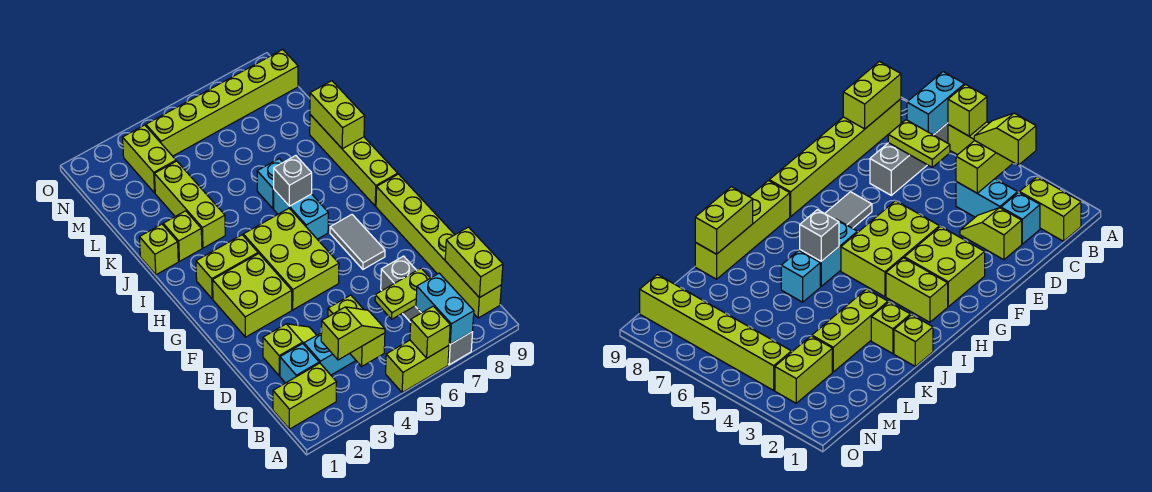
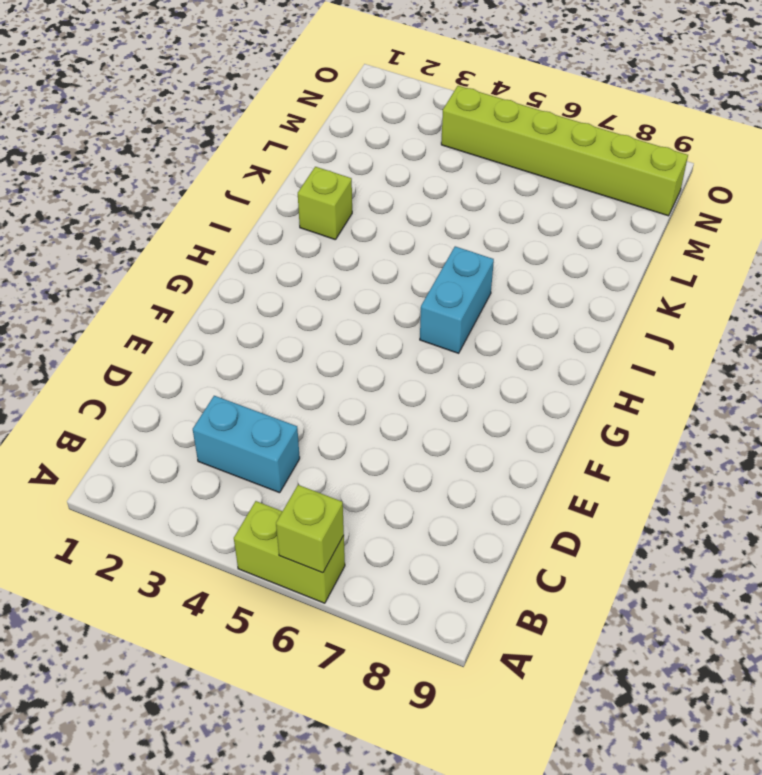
none -> grey brick A7:D7 level 1
none -> lime brick B1:B2 level 1
none -> lime brick B9:G9 level 1

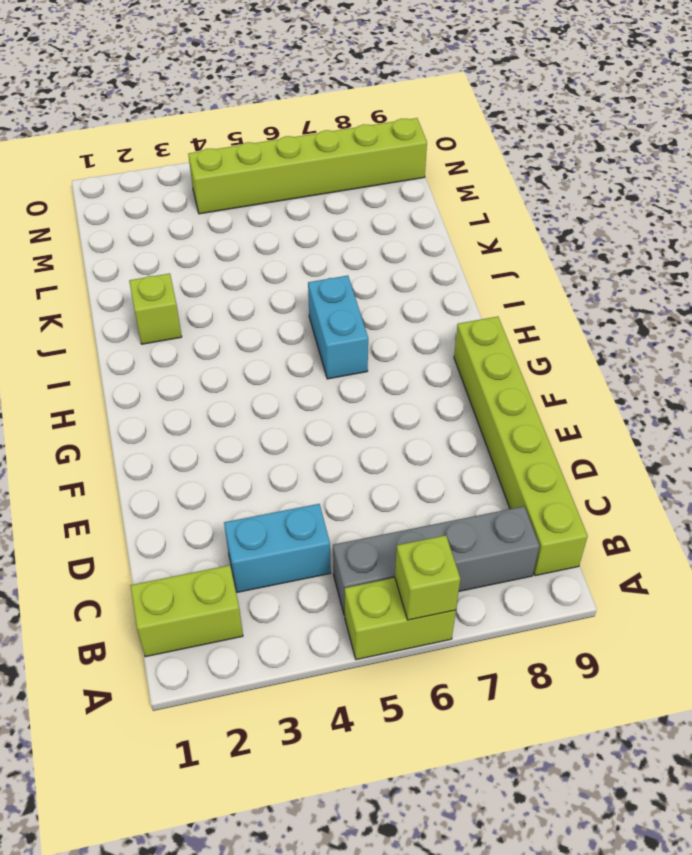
grey brick B5:B8 level 1 -> grey brick A7:D7 level 1
none -> cyan brick C2 level 1
none -> lime slope D2:D3 level 1 top 2
none -> lime brick F2:G3 level 1

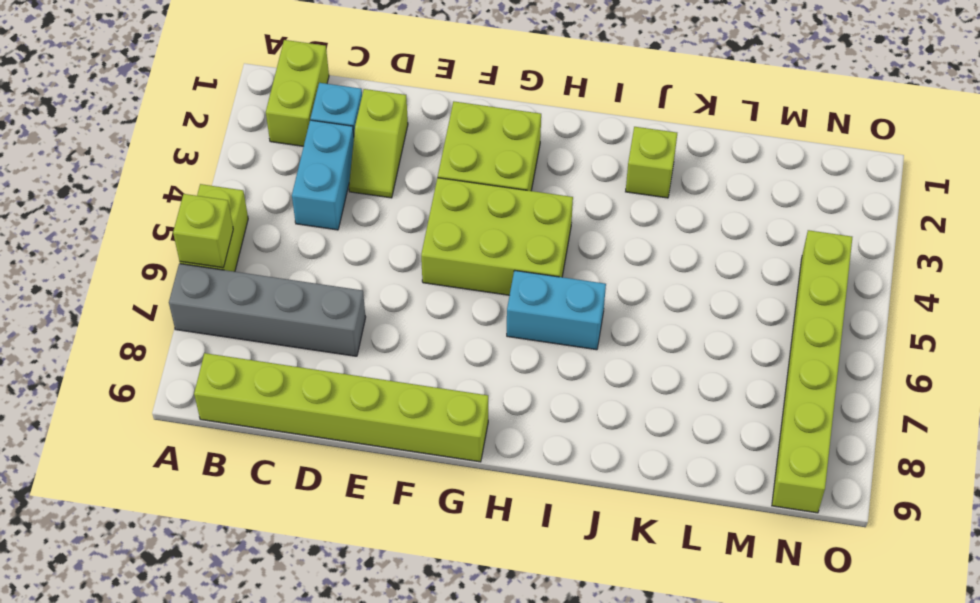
none -> grey tile F7:G7 level 1
none -> lime brick H2:H3 level 1
none -> lime brick H9:K9 level 1

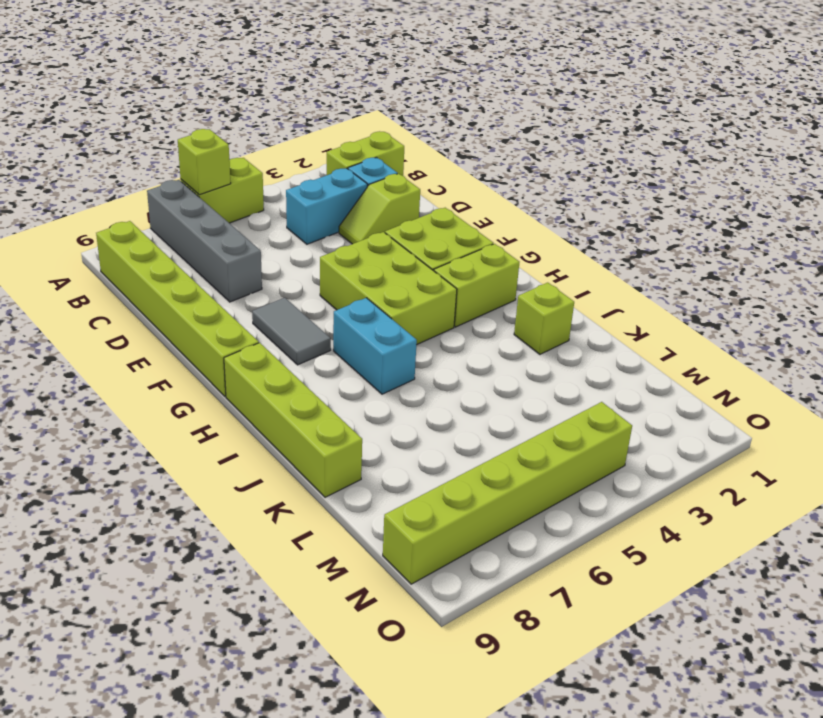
none -> lime brick J1 level 1
none -> lime brick J3:L3 level 1
none -> cyan brick J6 level 1

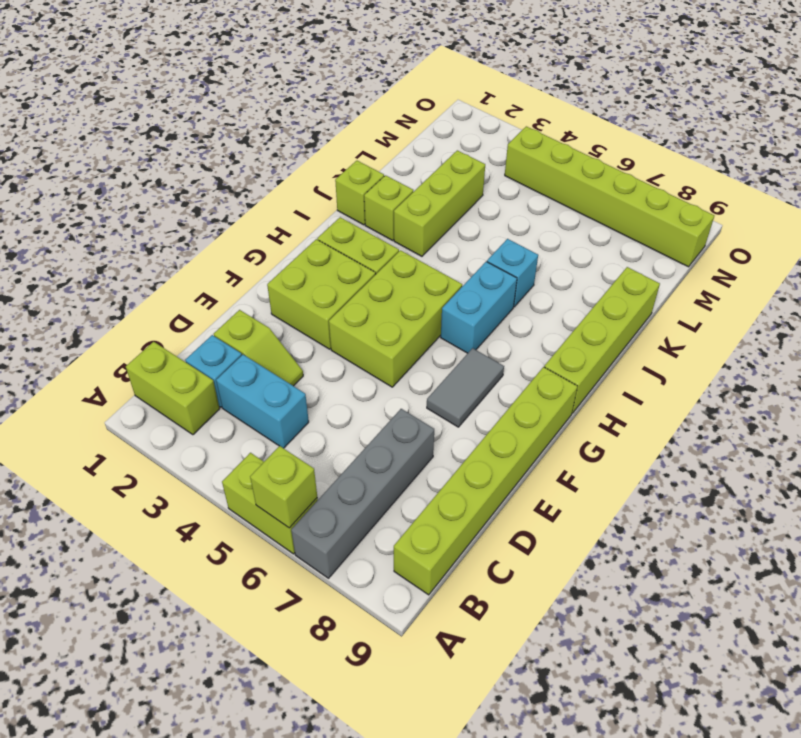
none -> lime brick M3:N3 level 1
none -> cyan brick A7:B7 level 2
none -> lime brick B4:C4 level 2

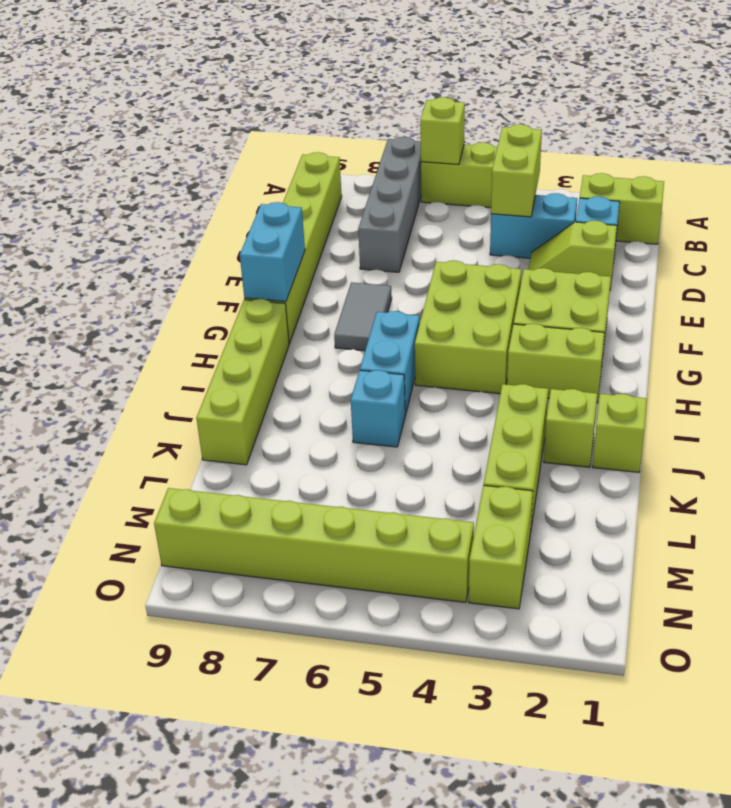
cyan brick F9:G9 level 2 -> cyan brick A7:B7 level 2
none -> lime brick B9:C9 level 2
none -> lime plate C6:C7 level 2
none -> grey brick I6 level 2

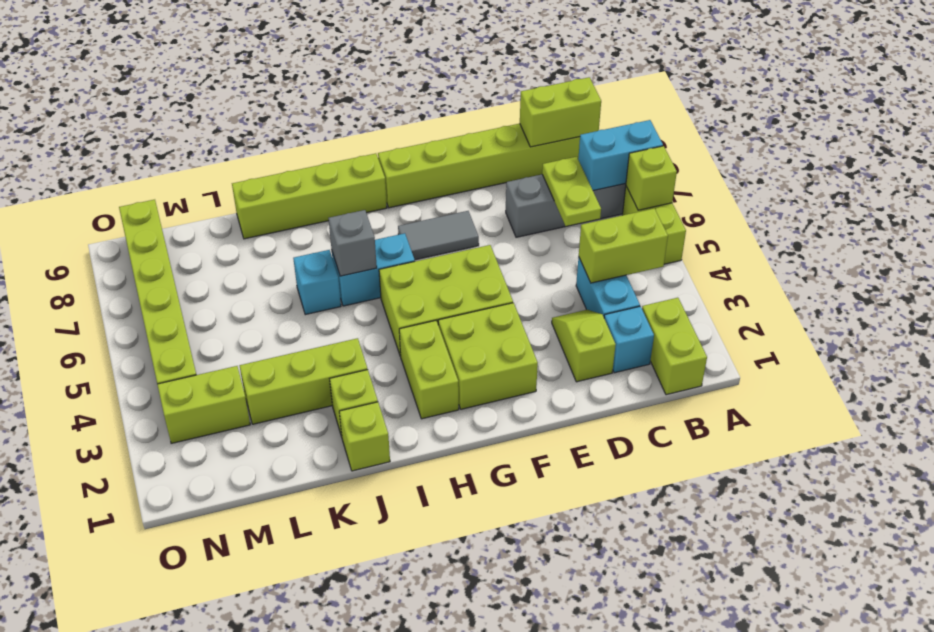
none -> lime brick J9:K9 level 2
none -> lime slope B3:B4 level 3 top 3

